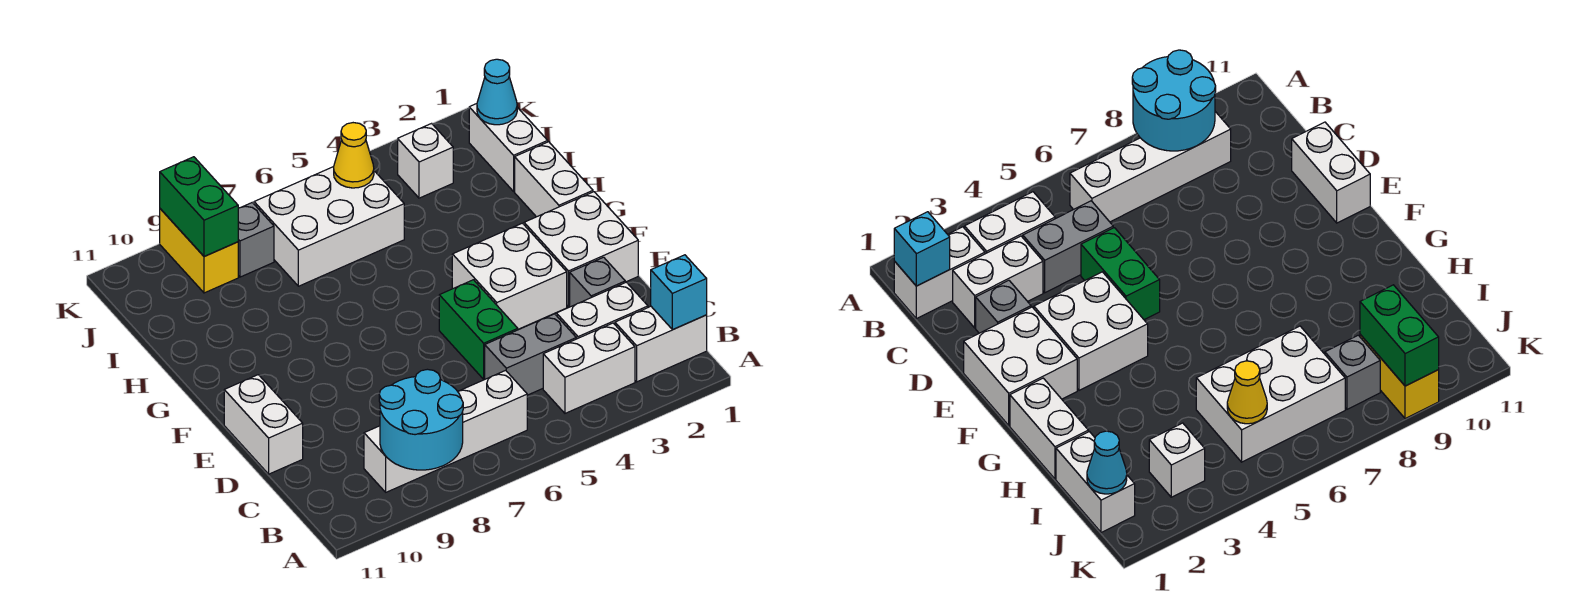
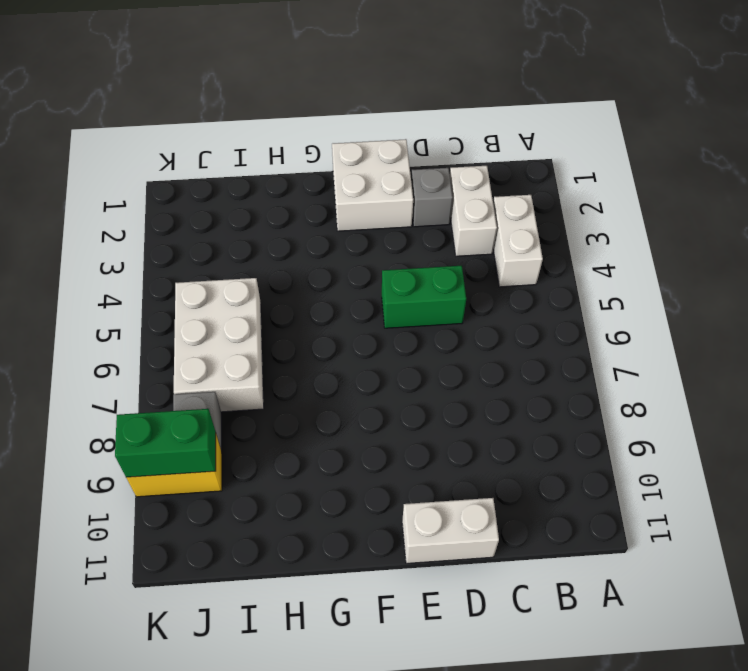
none -> white brick B1:B2 level 1
none -> white brick B6:B9 level 1
none -> grey brick C4:C5 level 1

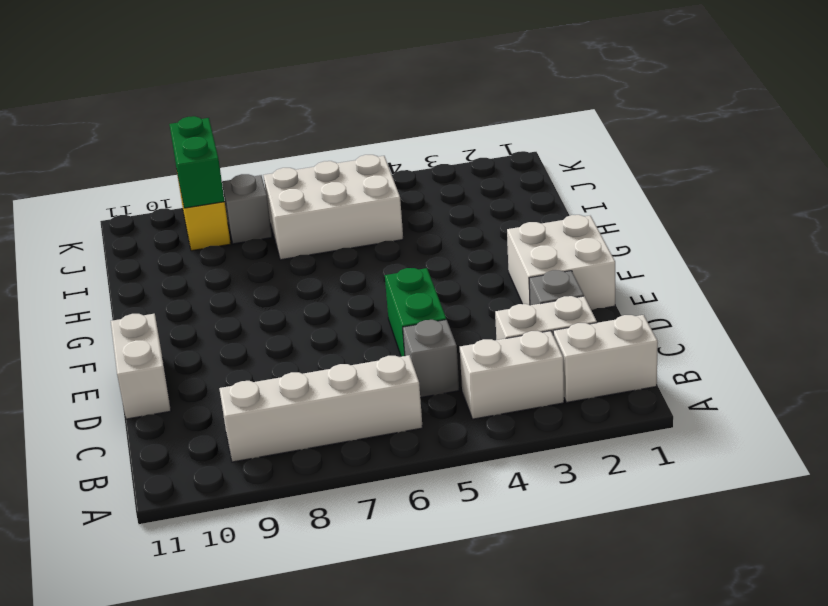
grey brick C5 level 1 -> grey brick C4:C5 level 1
none -> white brick E3:F4 level 1
none -> white brick G1:H1 level 1
none -> white brick I1:J1 level 1

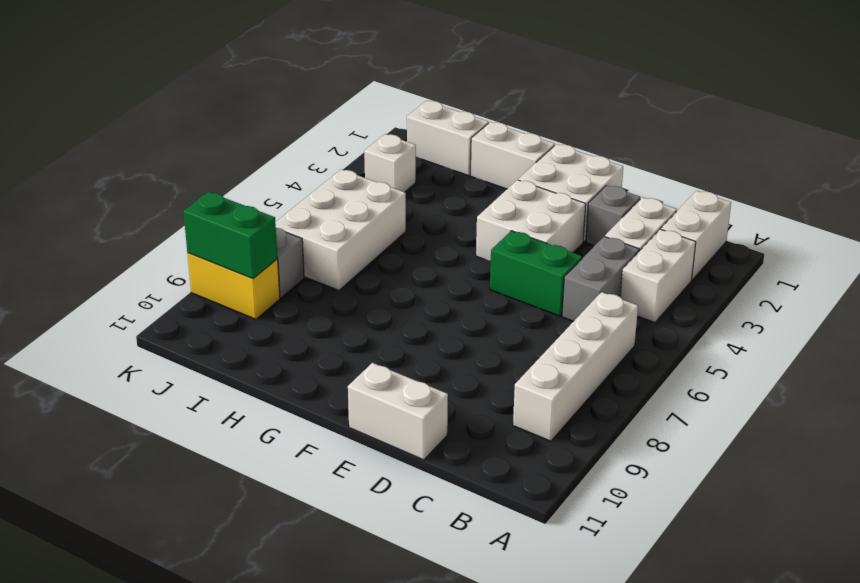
none -> cyan round brick A8:B9 level 2
none -> cyan brick B1 level 2
none -> cyan cone J1 level 2

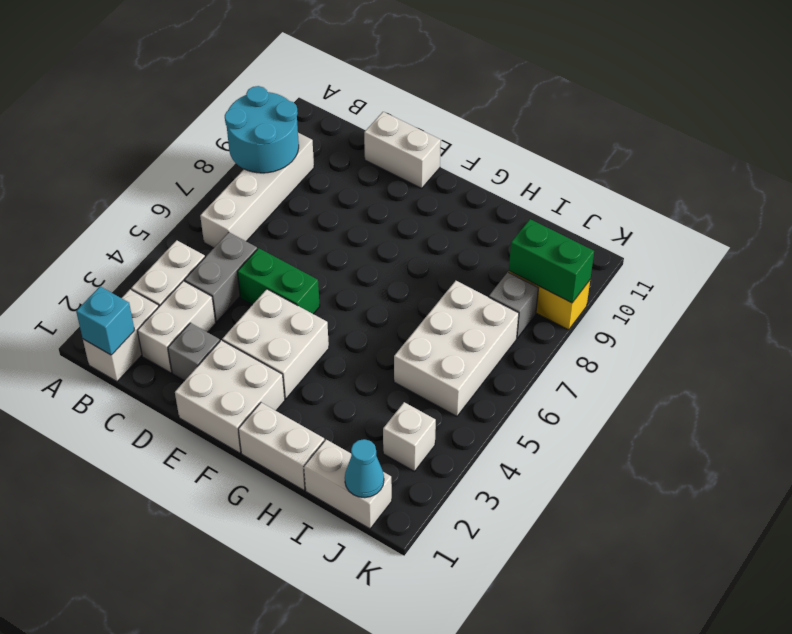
none -> yellow cone J5 level 2

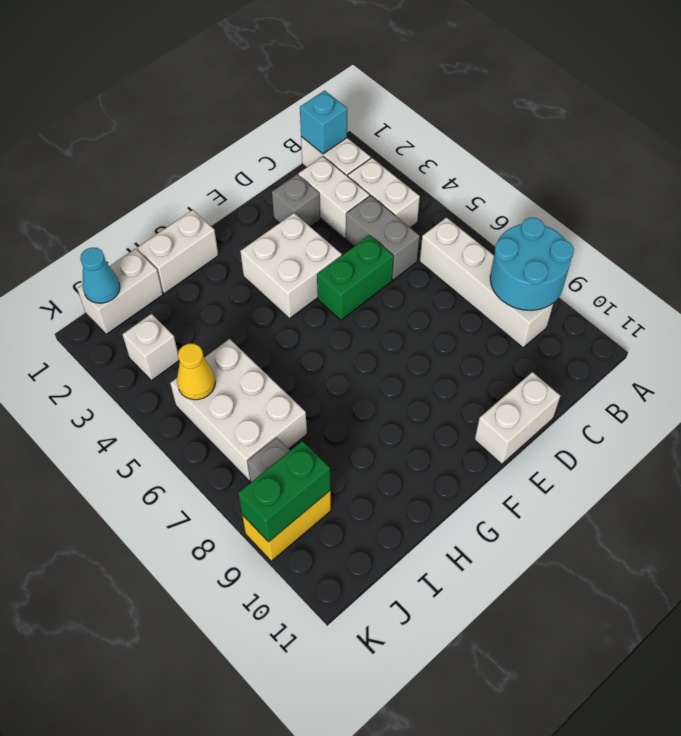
none -> white brick E1:F2 level 1

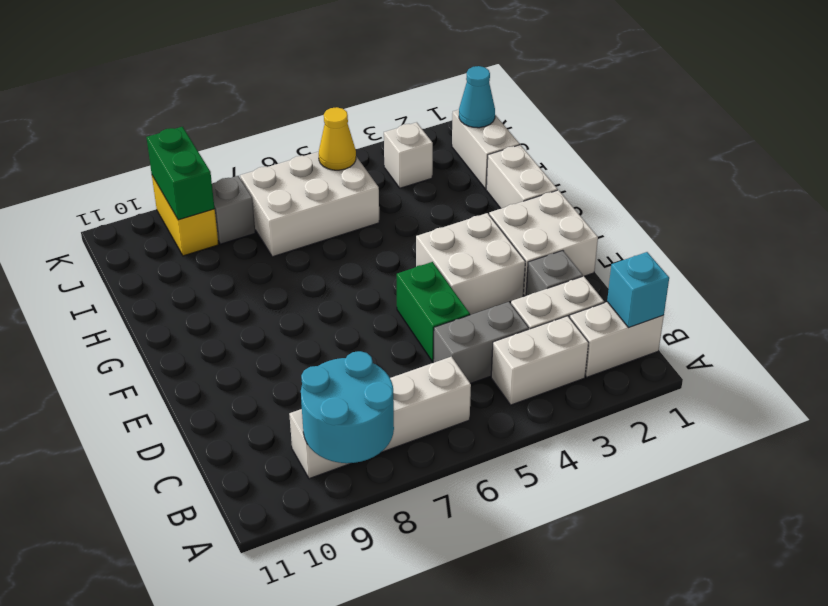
none -> white brick D11:E11 level 1

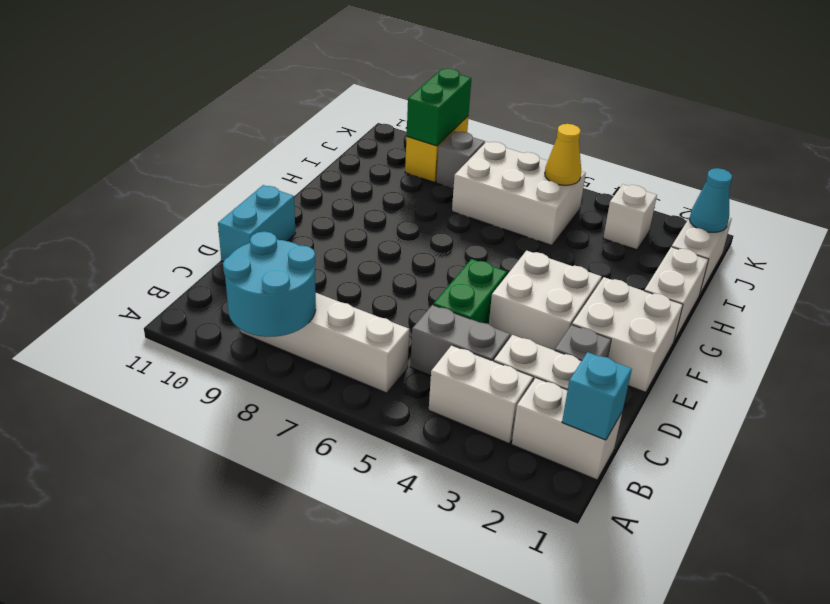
cyan brick D11:E11 level 1 -> white brick D11:E11 level 1

